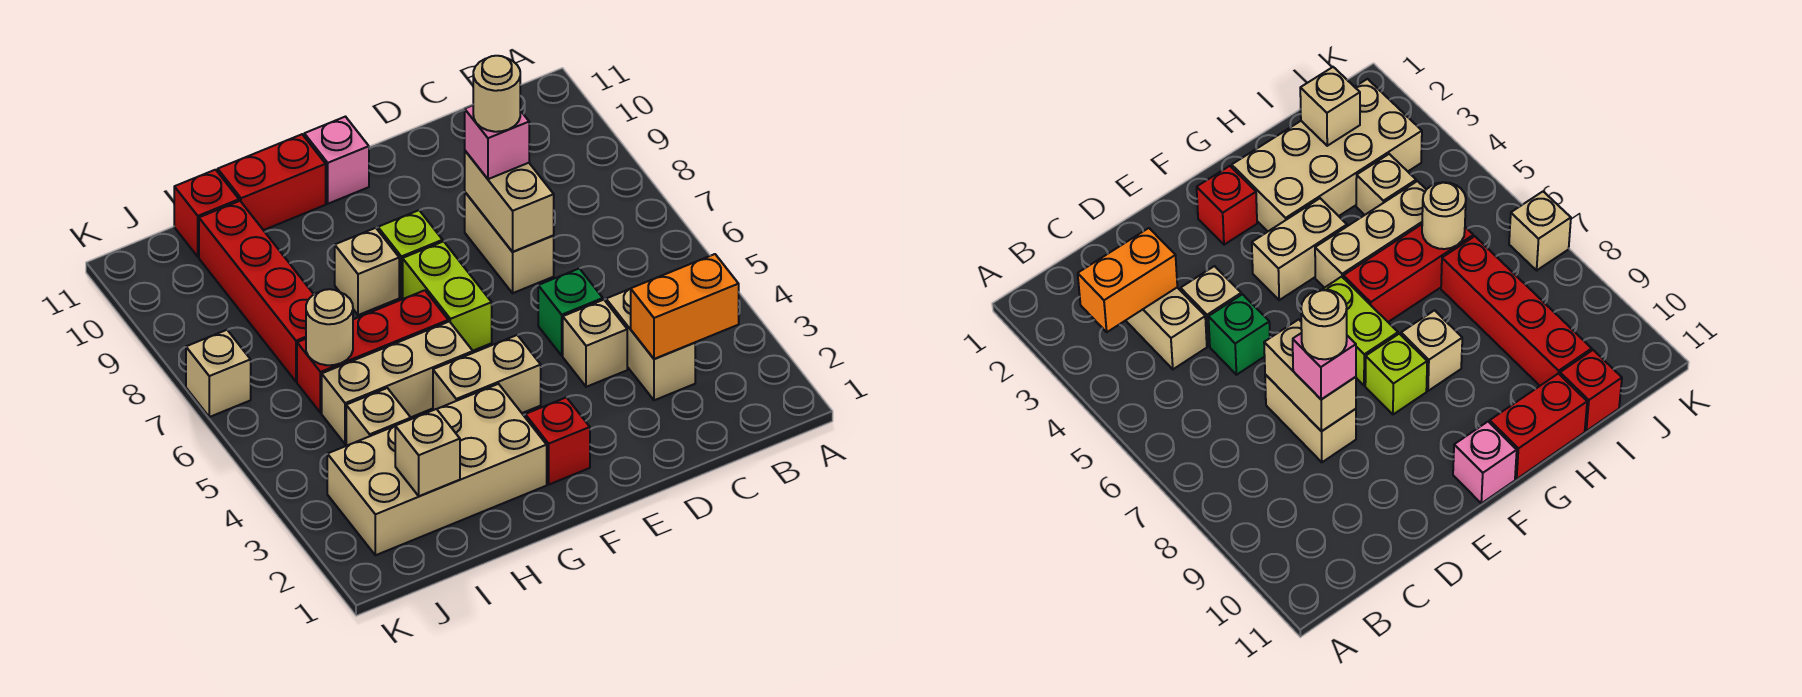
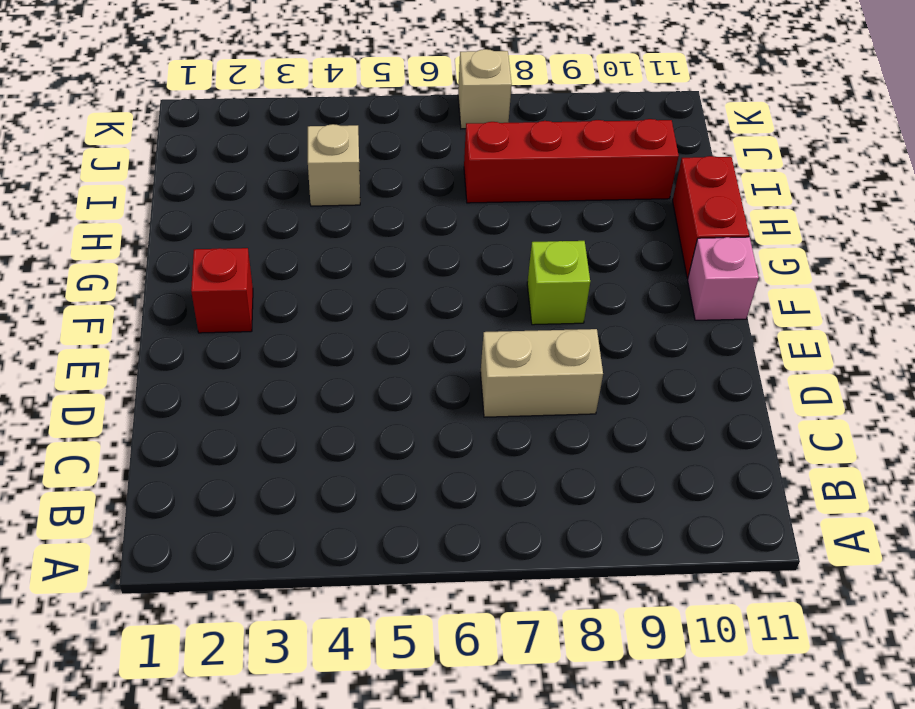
none -> tan brick C3:C4 level 1
none -> tan brick D4 level 1
none -> green brick D5 level 1

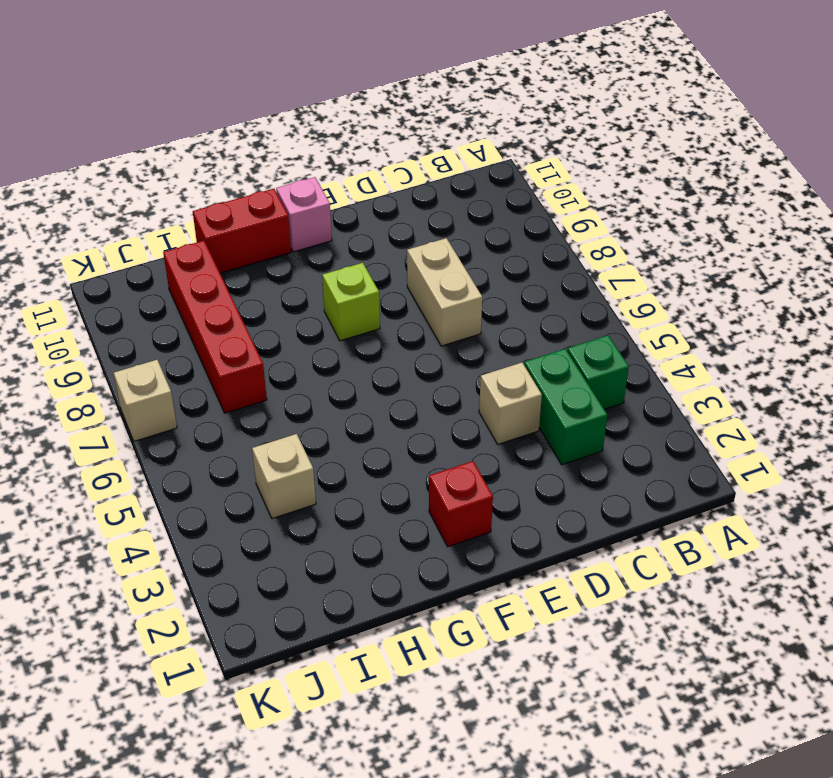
green brick B4 level 1 -> green brick D5 level 1
green brick C3:C4 level 1 -> tan brick C3:C4 level 1
none -> tan brick F4:G4 level 1
none -> lime brick F6:F7 level 1
none -> tan brick G2:J3 level 1

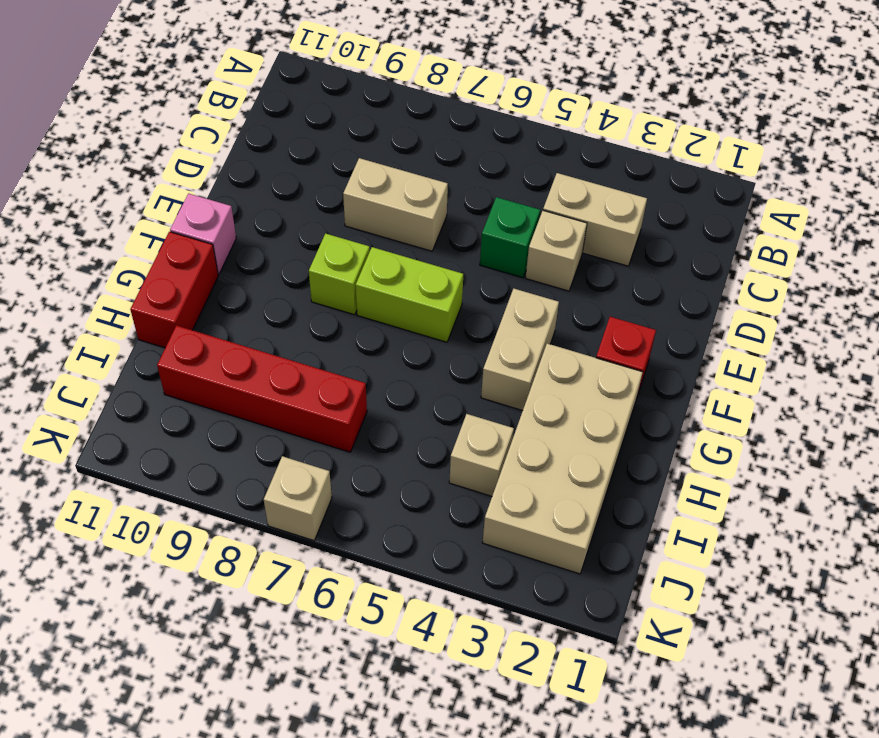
none -> tan brick G5:I5 level 1
none -> red brick G6:I6 level 1
none -> tan brick G8 level 1

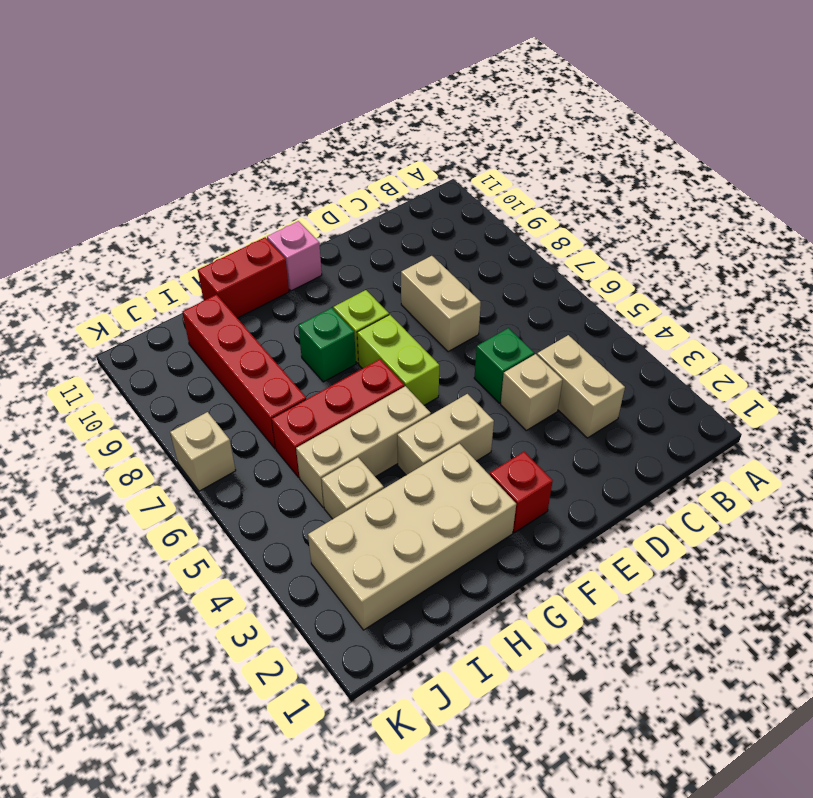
green brick G8 level 1 -> tan brick G8 level 1
none -> red brick I11 level 1
none -> orange brick B3:C3 level 2
none -> tan brick D7:D8 level 2

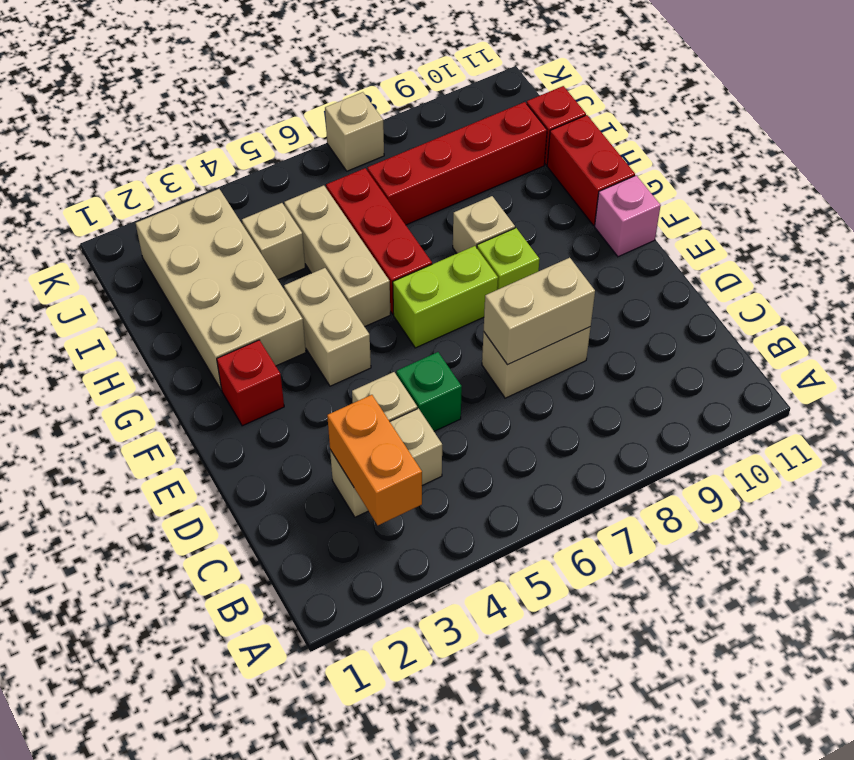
none -> tan brick I2 level 2
none -> tan round brick I6 level 2
none -> pink brick D8 level 3

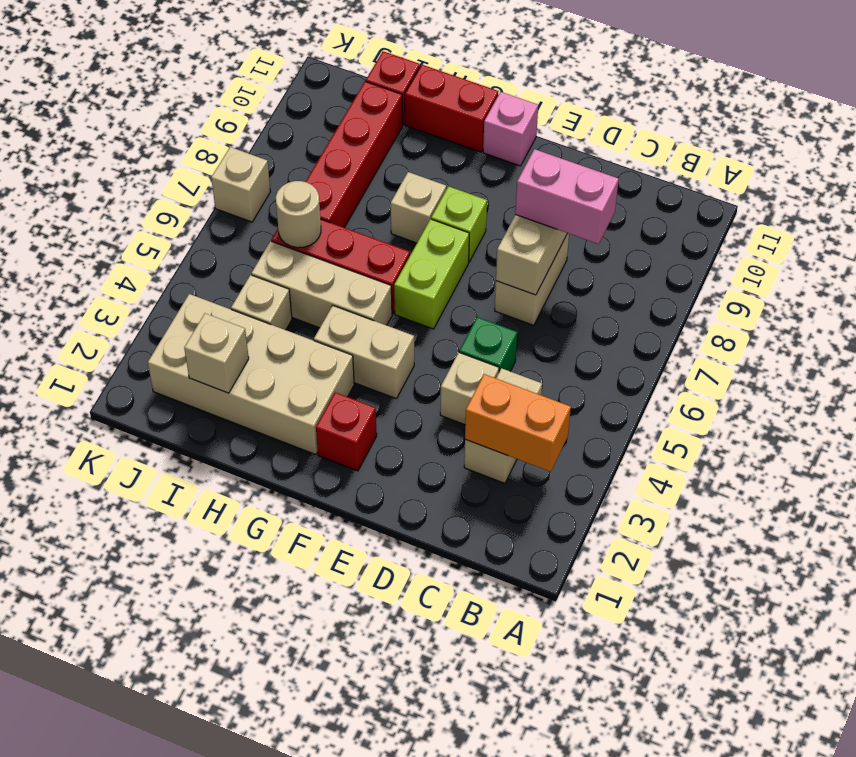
pink brick C8:D8 level 3 -> pink brick D8 level 3
none -> tan round brick D8 level 4

